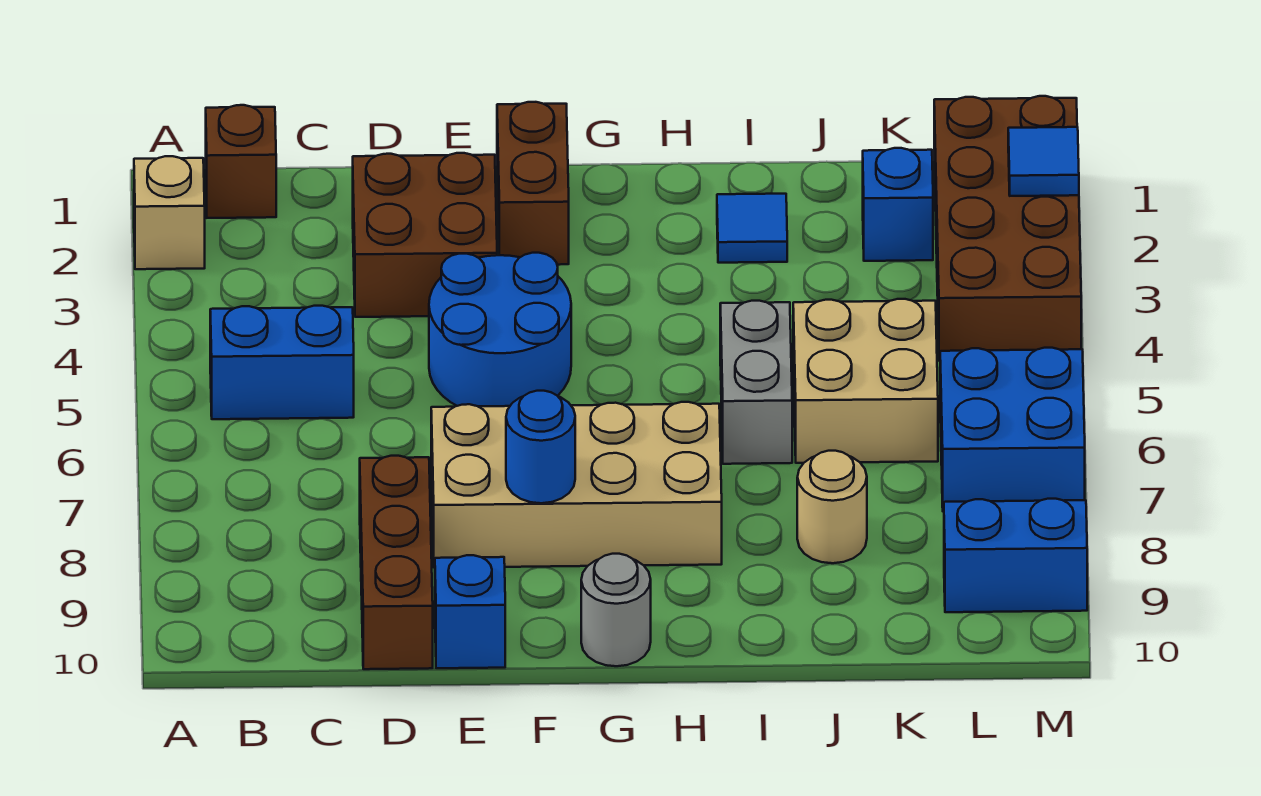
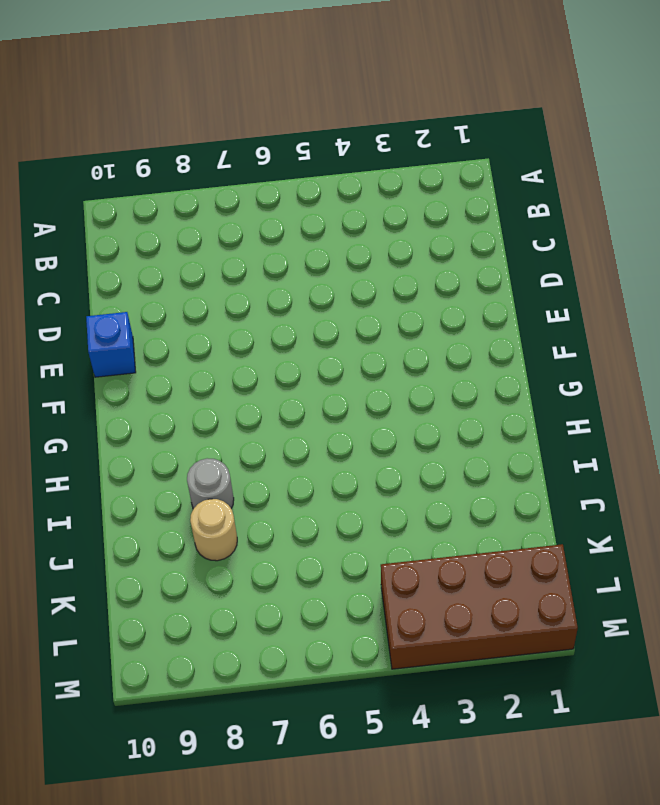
grey round brick I8 level 1 -> grey round brick G10 level 1
none -> tan brick A2 level 1
none -> brown brick B1 level 1
none -> blue brick B5:C5 level 1

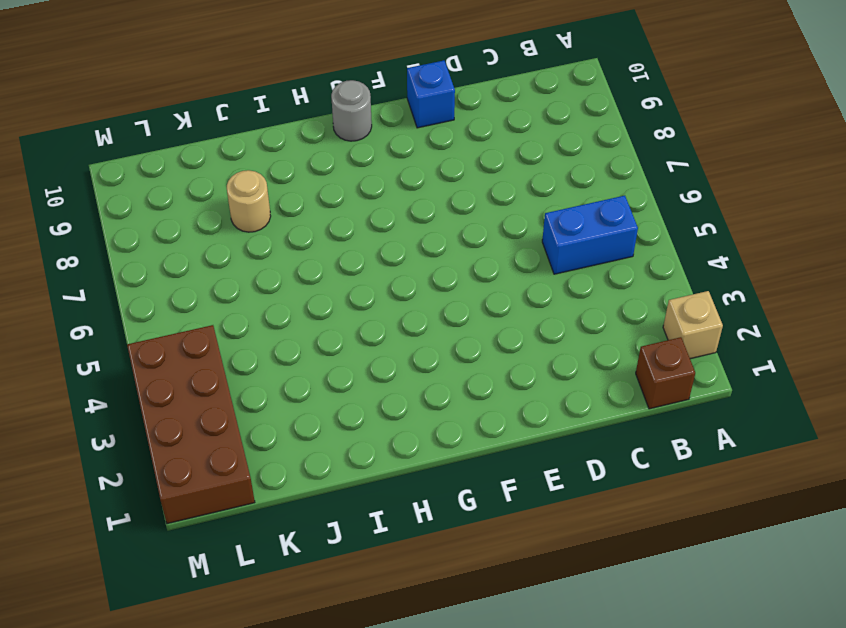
none -> brown brick D2:E3 level 1
none -> brown brick D8:D10 level 1
none -> blue round brick E4:F5 level 1

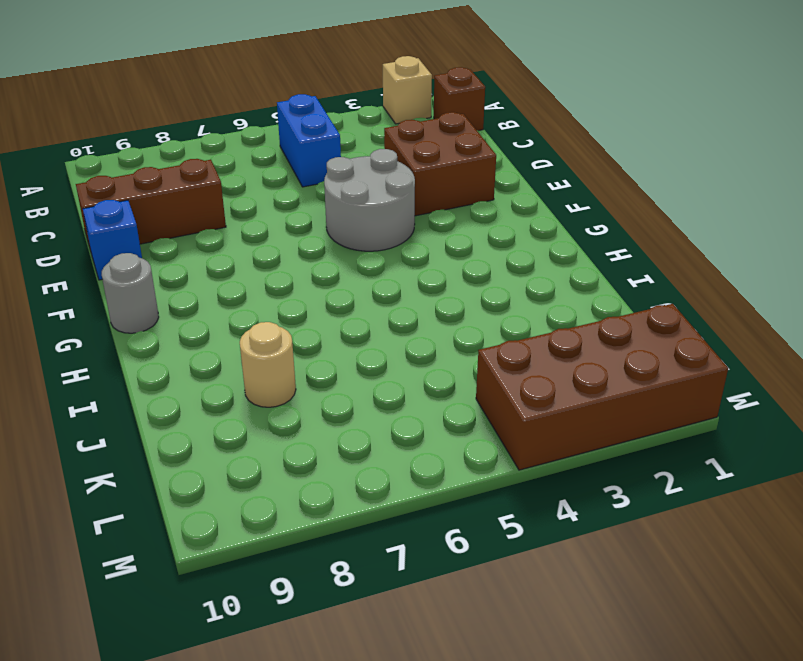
grey round brick E4:F5 level 1 -> blue round brick E4:F5 level 1
none -> tan brick E7:H8 level 1
none -> brown brick F1:F2 level 1
none -> blue tile I2 level 1

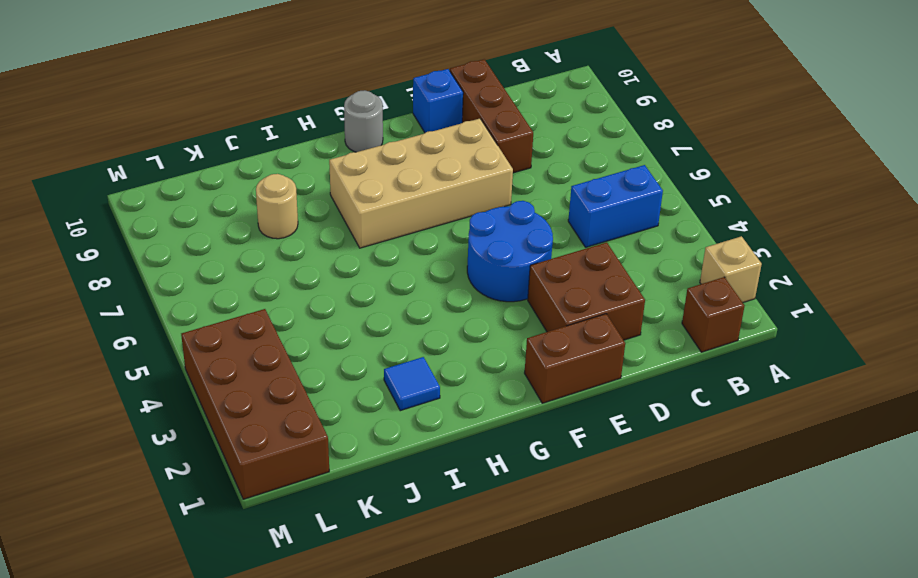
brown brick E1:F1 level 1 -> brown brick F1:F2 level 1
none -> grey brick I5:I6 level 1
none -> tan brick J5:K6 level 1
none -> blue brick K2 level 1

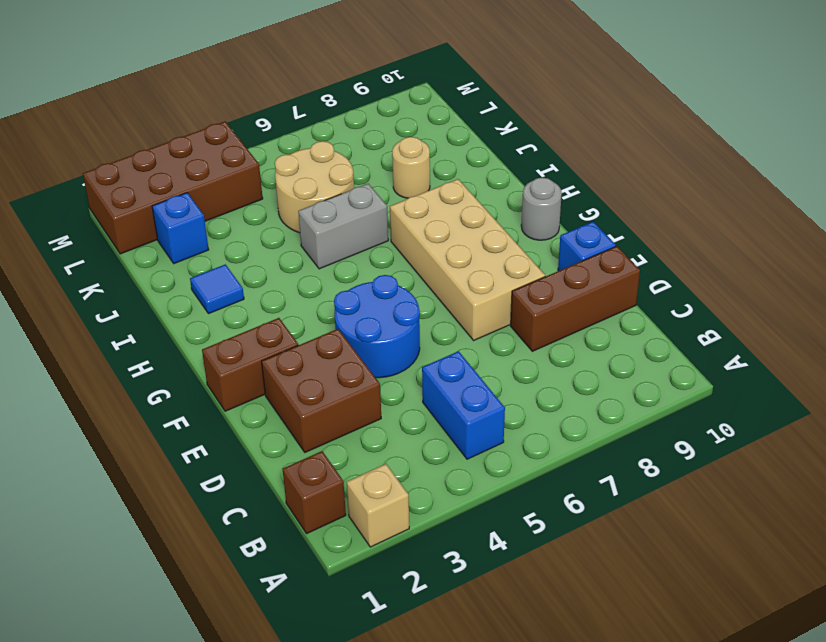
tan round brick J5:K6 level 1 -> tan brick J5:K6 level 1
none -> blue brick L6:M7 level 1
none -> blue brick L9:M9 level 1
none -> blue round brick F8 level 2

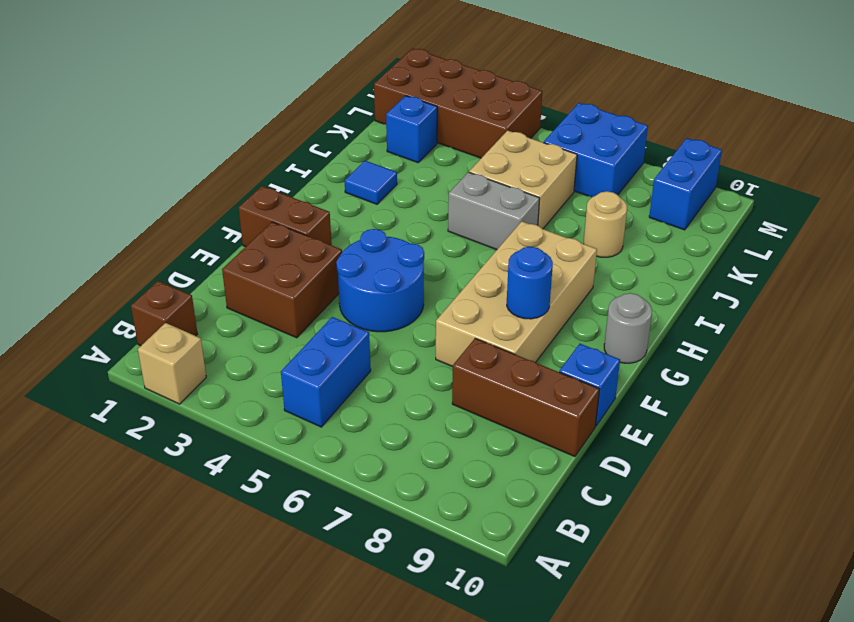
none -> blue tile M2 level 2

